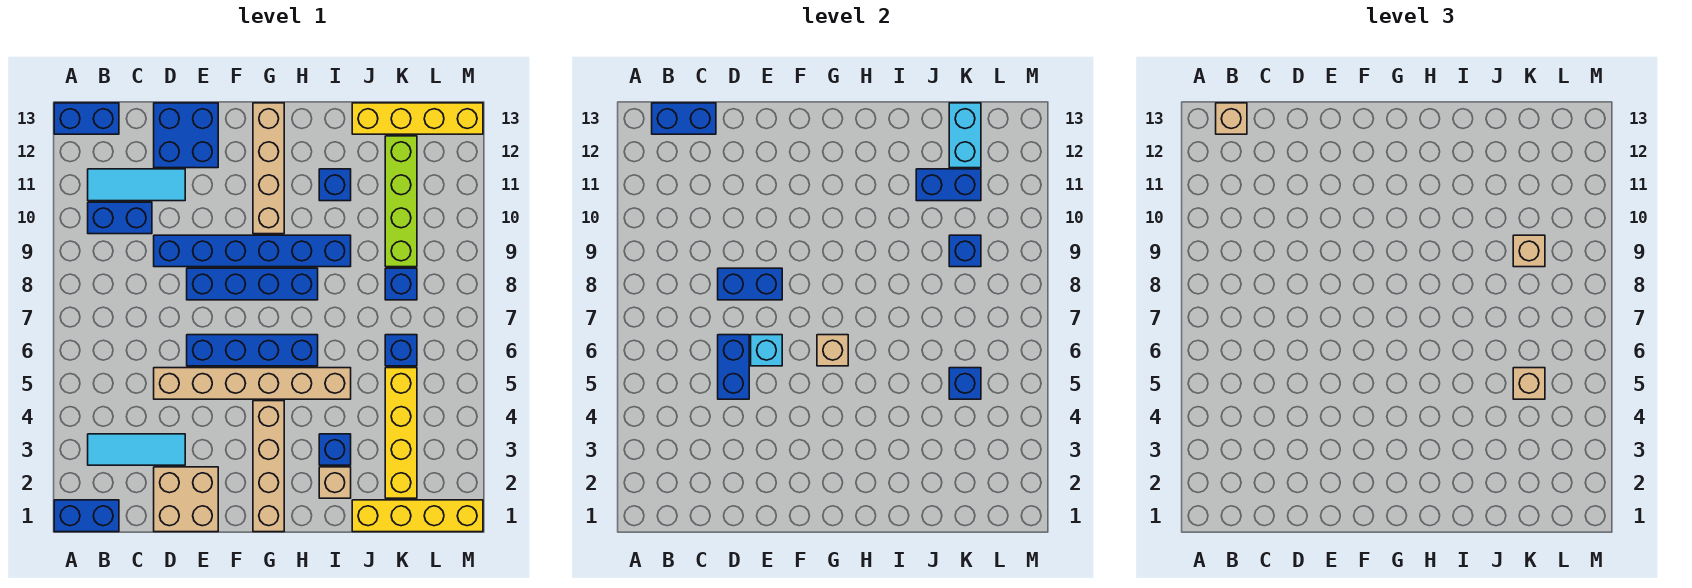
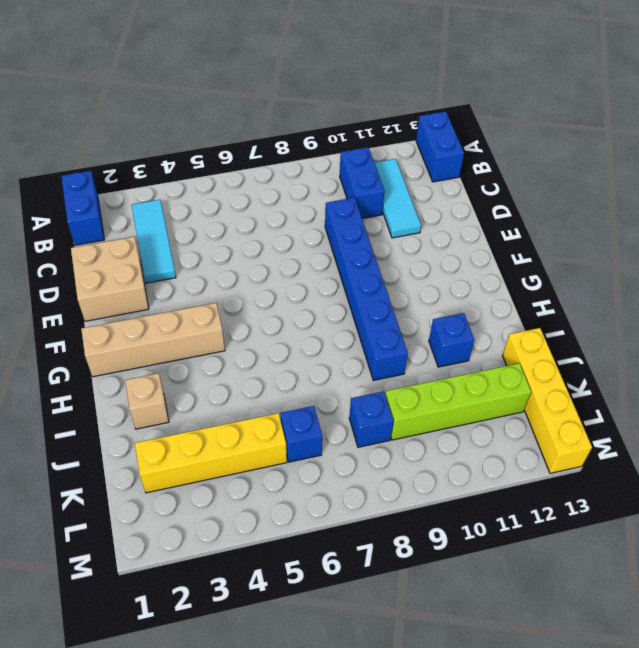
none -> tan brick D5:I5 level 1
none -> blue brick D12:E13 level 1
none -> blue brick E6:H6 level 1
none -> blue brick E8:H8 level 1

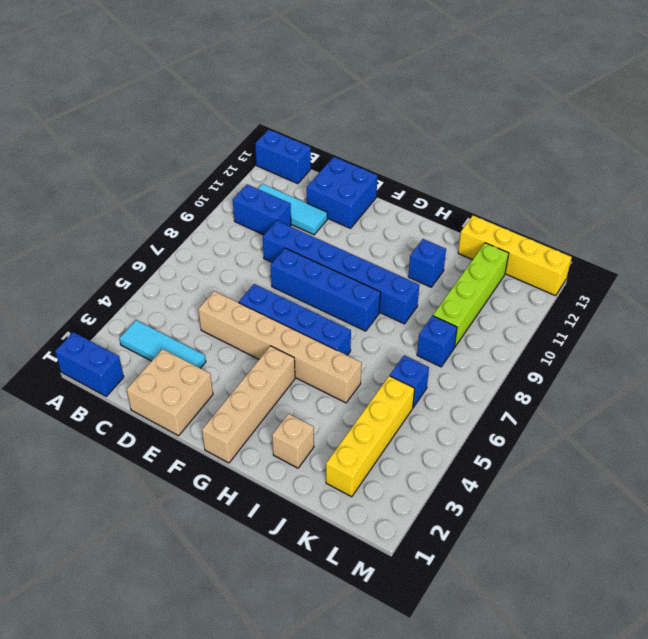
none -> tan brick G10:G13 level 1
none -> blue brick I3 level 1
none -> yellow brick J1:M1 level 1
none -> blue brick B13:C13 level 2

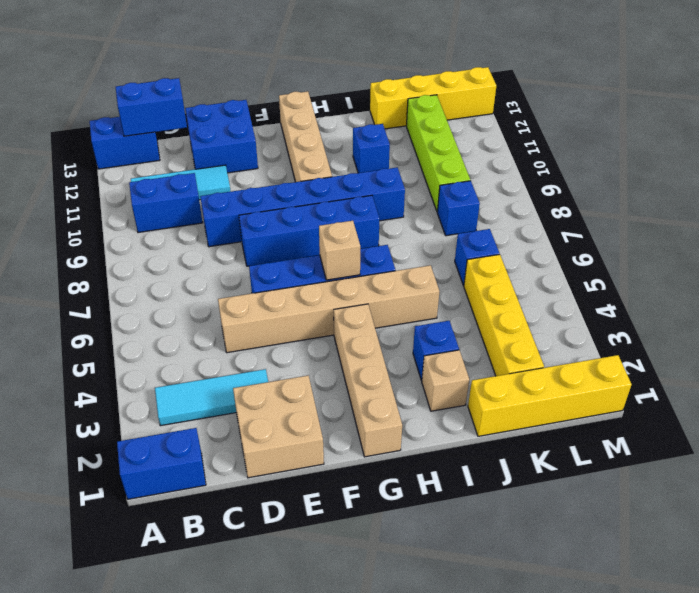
none -> blue brick D5:D6 level 2
none -> blue brick D8:E8 level 2
none -> cyan brick E6 level 2
none -> blue brick J11:K11 level 2

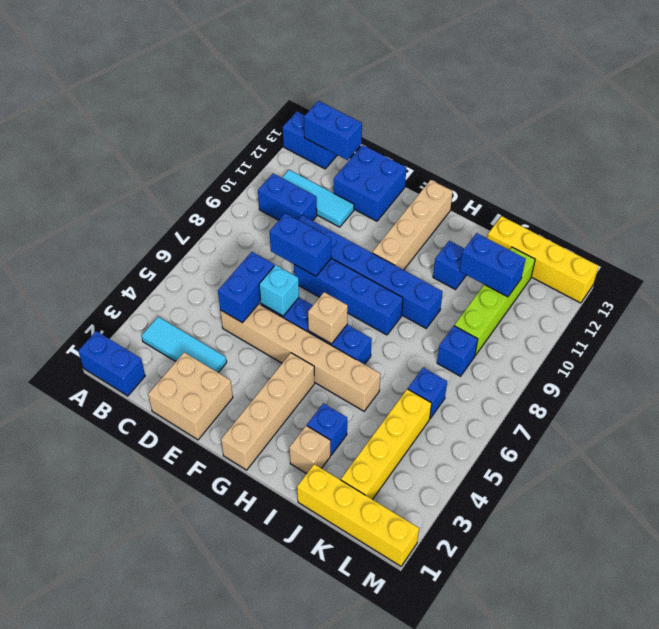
none -> blue brick K5 level 2
none -> blue brick K9 level 2
none -> cyan brick K12:K13 level 2
none -> tan brick B13 level 3

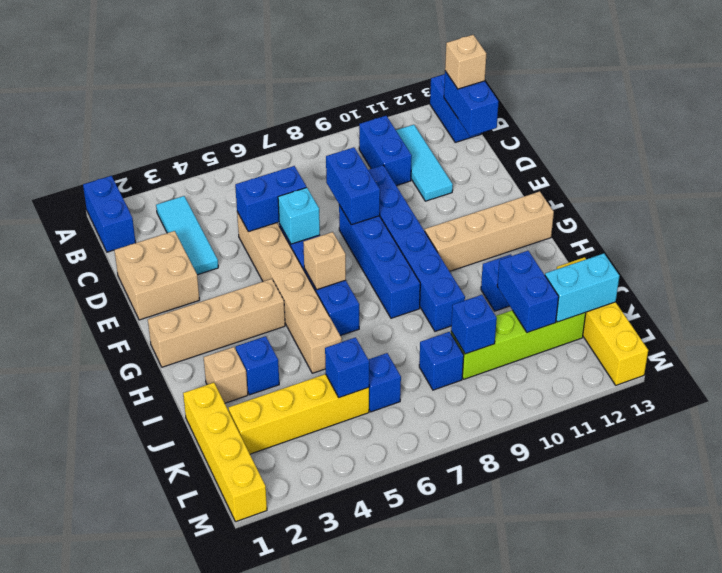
none -> blue brick D12:E13 level 1
none -> tan brick K5 level 3
none -> tan brick K9 level 3

